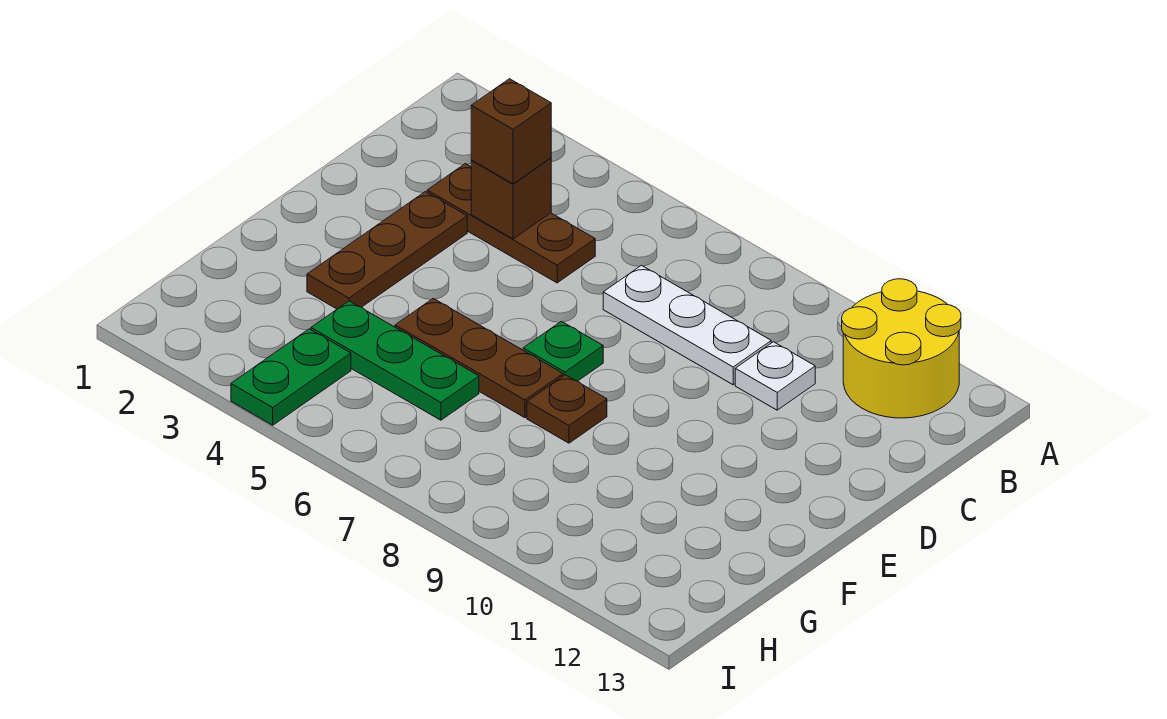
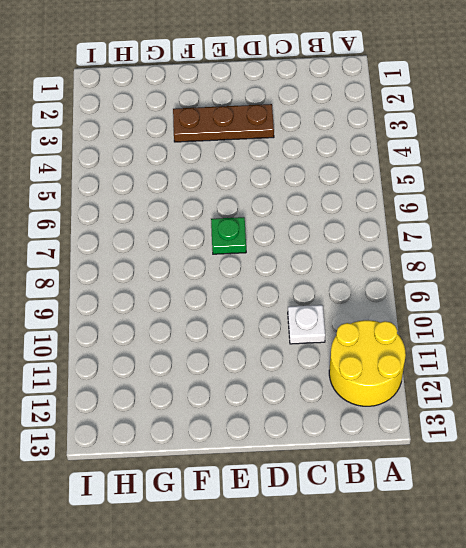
none -> brown plate C3:C5 level 1
none -> white plate C7:C9 level 1
none -> brown plate F5:F7 level 1

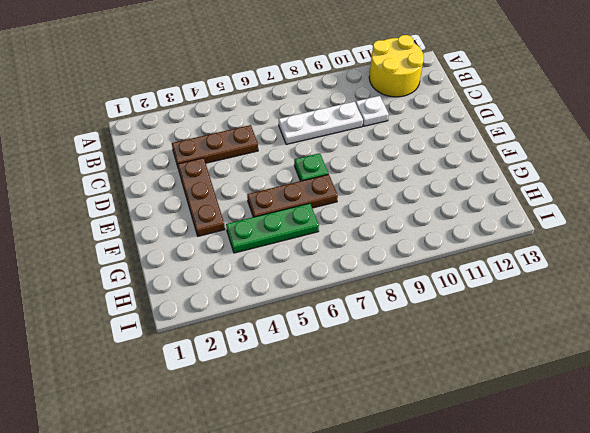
none -> brown plate F8 level 1
none -> green plate H4:I4 level 1
none -> brown brick C4 level 2

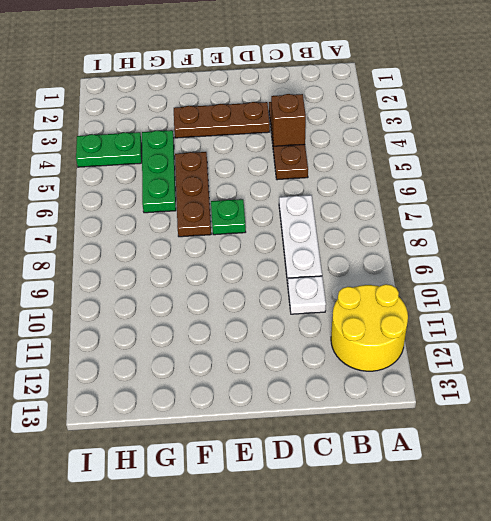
none -> brown plate F8 level 1
none -> brown brick C4 level 3

